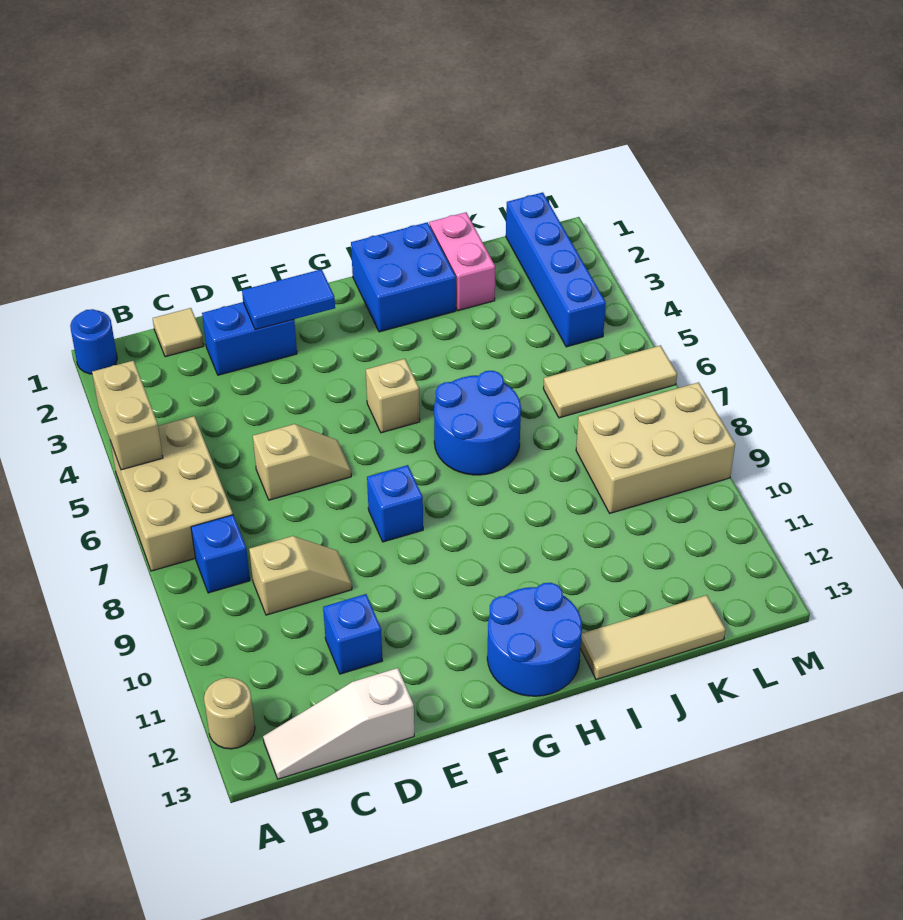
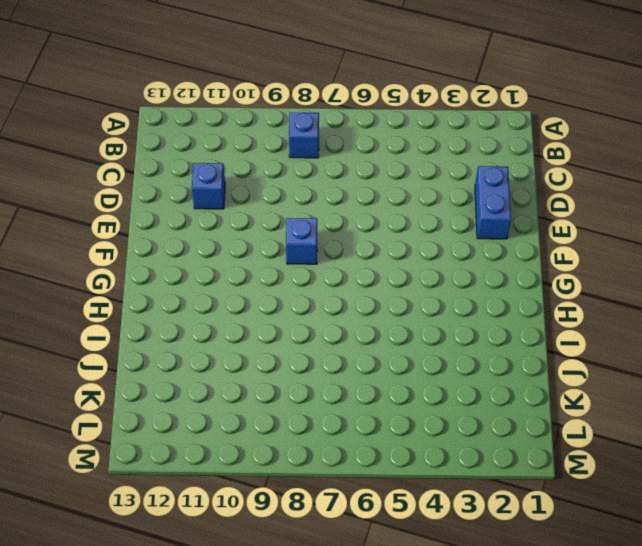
none -> blue round brick A1 level 1
none -> tan brick A5:B7 level 1
none -> tan round brick A12 level 1

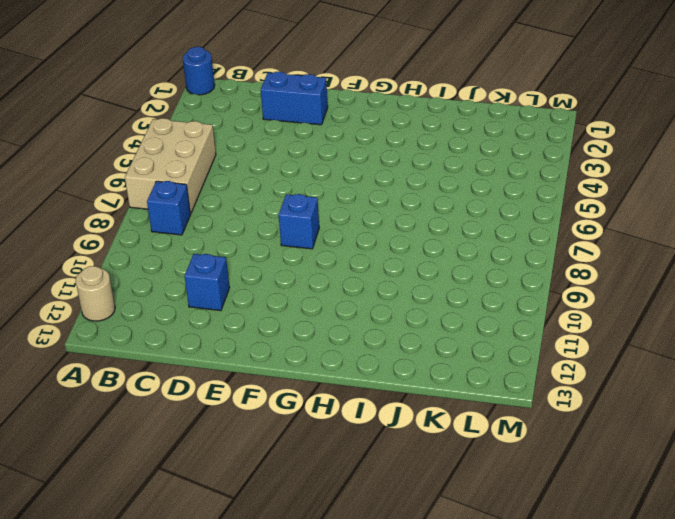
none -> white slope B13:D13 level 1 top D
none -> tan tile C1 level 1
none -> tan slope C9:D9 level 1 top C

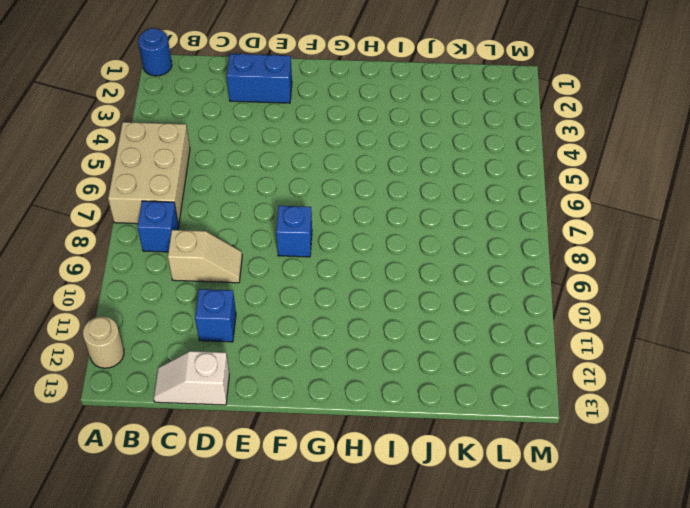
white slope C13:D13 level 1 top D -> white slope B13:D13 level 1 top D
none -> tan tile C1 level 1
none -> tan slope D6:E6 level 1 top D
none -> tan brick G5 level 1

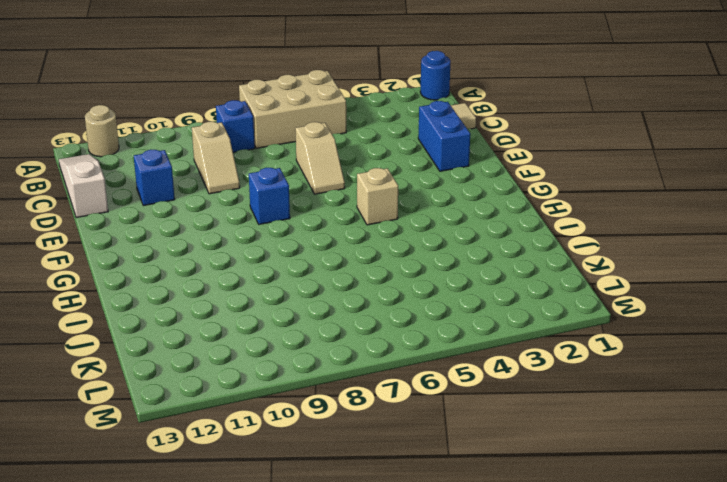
none -> blue round brick G12:H13 level 1
none -> blue brick H1:I2 level 1
none -> blue round brick H6:I7 level 1

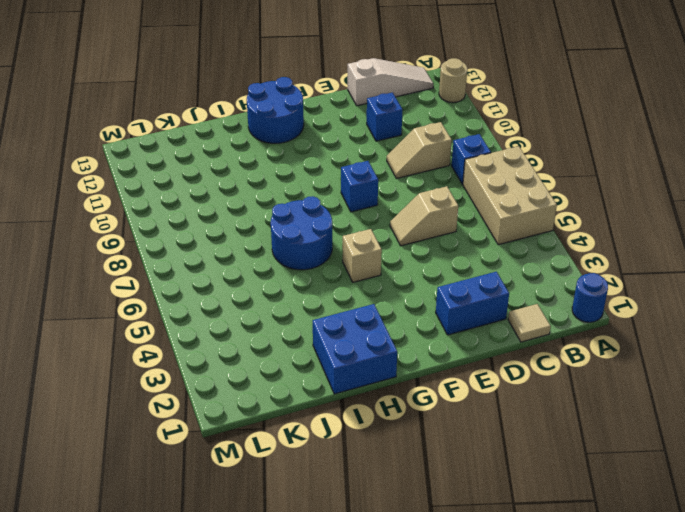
none -> tan tile I13:K13 level 1
none -> pink brick J1:J2 level 1
none -> tan tile K6:M6 level 1

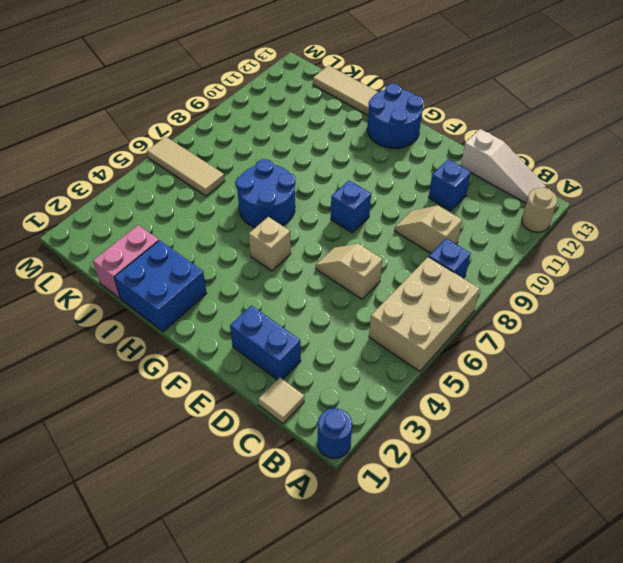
none -> tan brick K8:M9 level 1
none -> blue brick L1:L4 level 1
none -> tan brick A4:A5 level 2

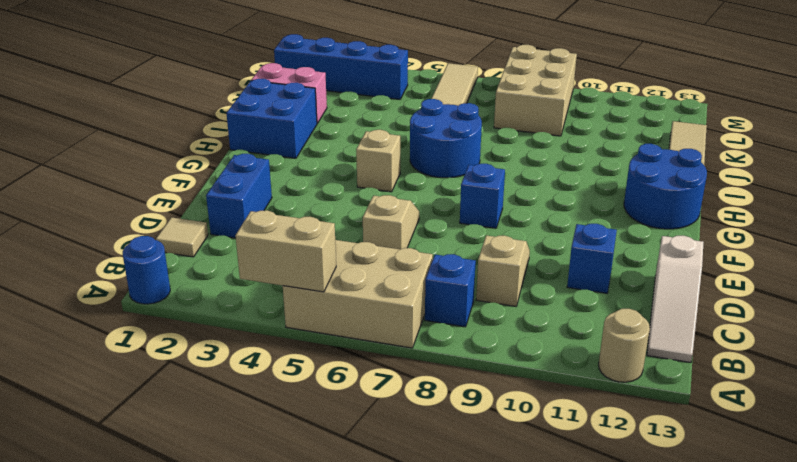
none -> blue tile E2:F2 level 2

